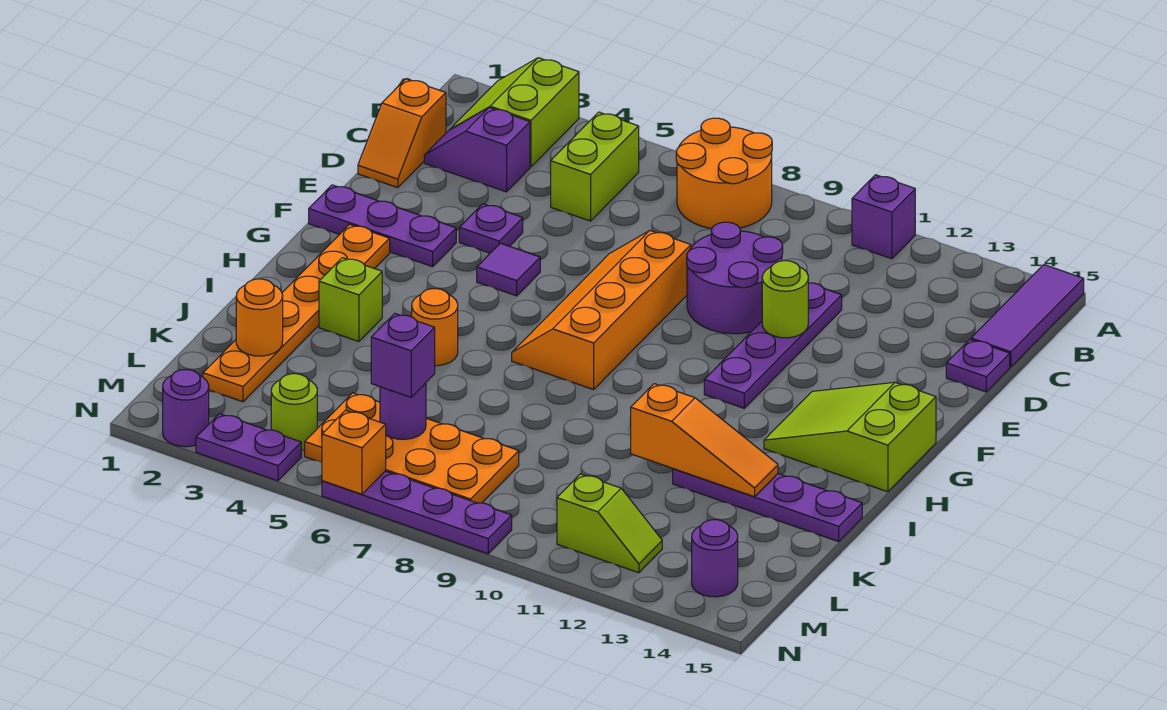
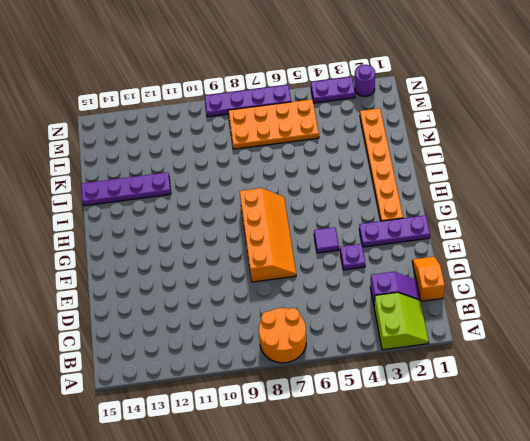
none -> purple brick A11 level 1
none -> purple tile A15:C15 level 1
none -> lime brick B5:C5 level 1
none -> purple round brick D9:E10 level 1

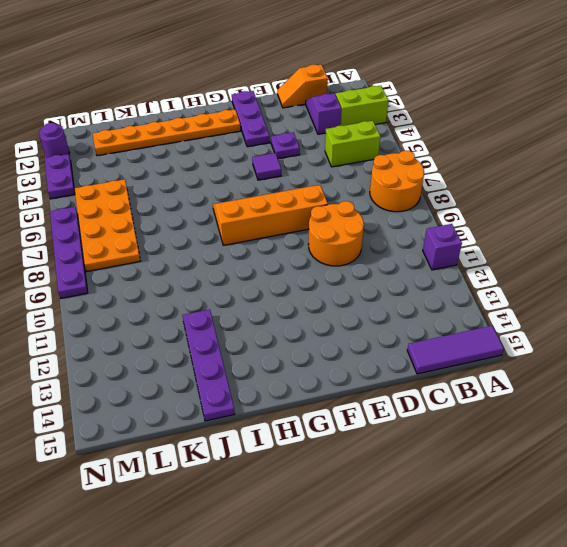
orange round brick D9:E10 level 1 -> purple round brick D9:E10 level 1
none -> purple plate D11:G11 level 1
none -> purple plate D15 level 1
none -> lime slope G13:H15 level 1 top 15
none -> lime brick I3 level 1

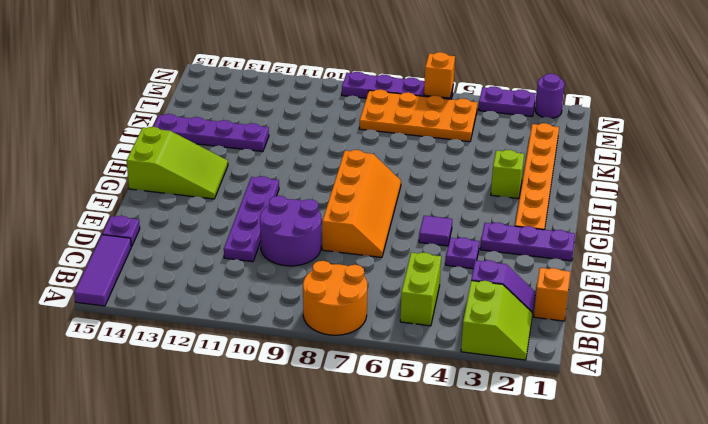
none -> purple brick A11 level 1
none -> orange round brick I5 level 1
none -> lime round brick M4 level 1
none -> lime slope M11:M12 level 1 top 11

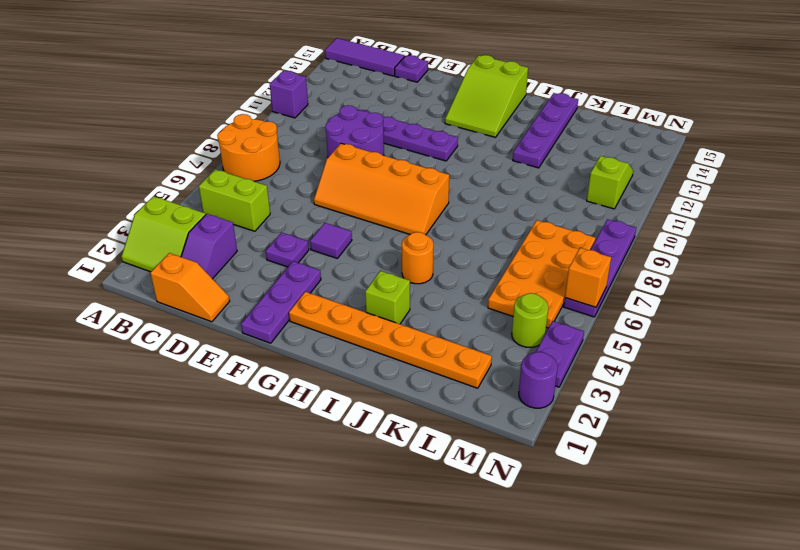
none -> purple round brick M14 level 1
none -> lime round brick E11 level 2
none -> orange slope J11:J13 level 2 top 11
none -> orange round brick K2 level 2

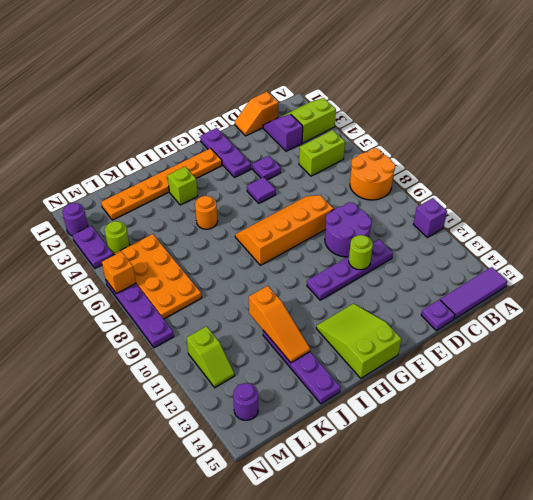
none -> orange round brick K2 level 2
none -> purple round brick L6 level 2
none -> purple brick L6 level 3

